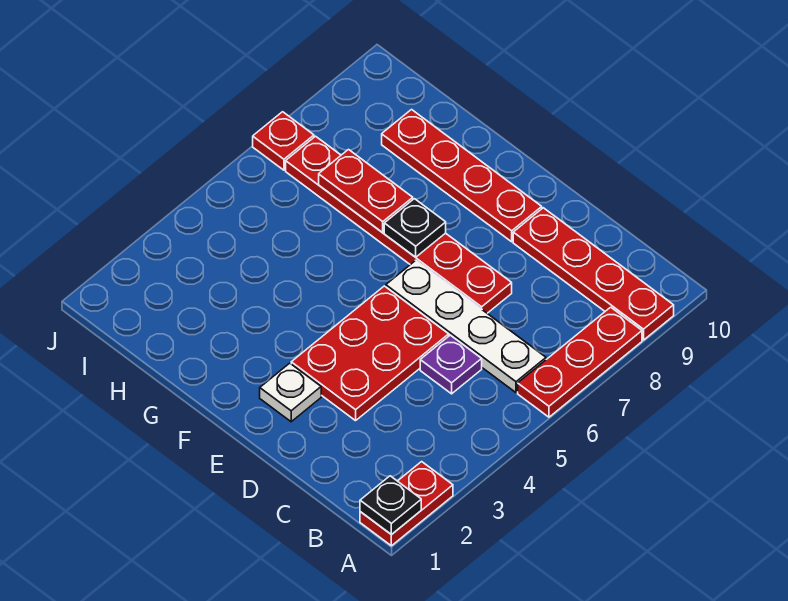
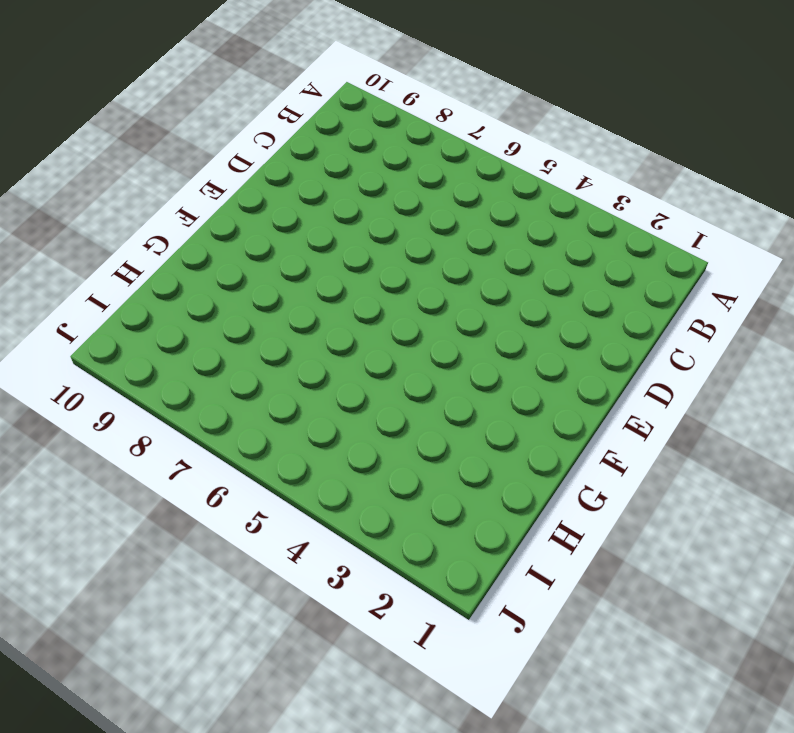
none -> red plate A1:A2 level 1
none -> red plate A6:A8 level 1
none -> red plate A9:D9 level 1

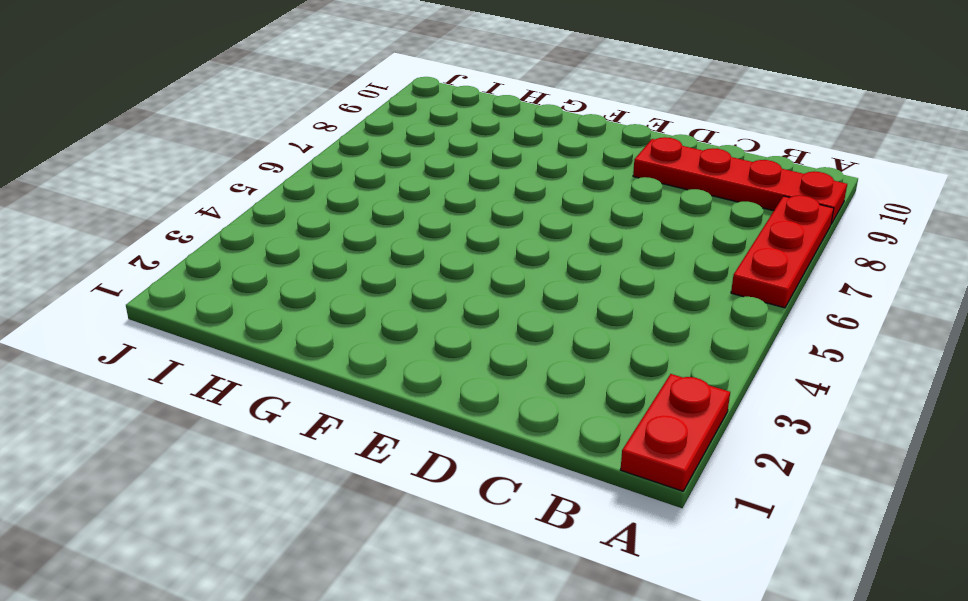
none -> white plate B6:E6 level 1
none -> purple plate C5 level 1
none -> red plate D3:E5 level 1

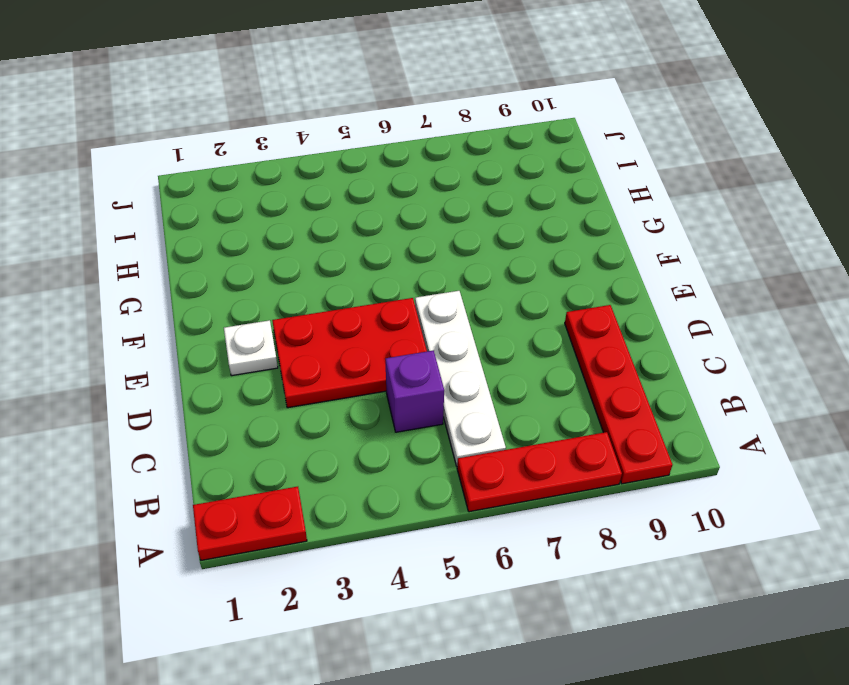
purple brick C5 level 1 -> purple plate C5 level 1
none -> red plate D7:I7 level 1
none -> red plate E9:H9 level 1
none -> red plate J7 level 1

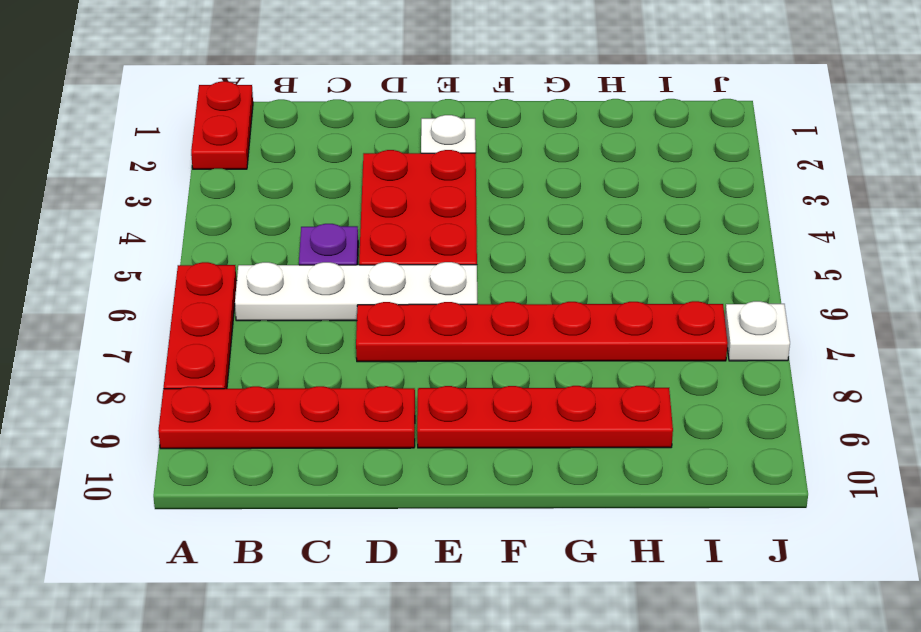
white plate J7 level 1 -> red plate J7 level 1
none -> black plate A1 level 2
none -> black plate F7 level 2
none -> red plate G7:H7 level 2

